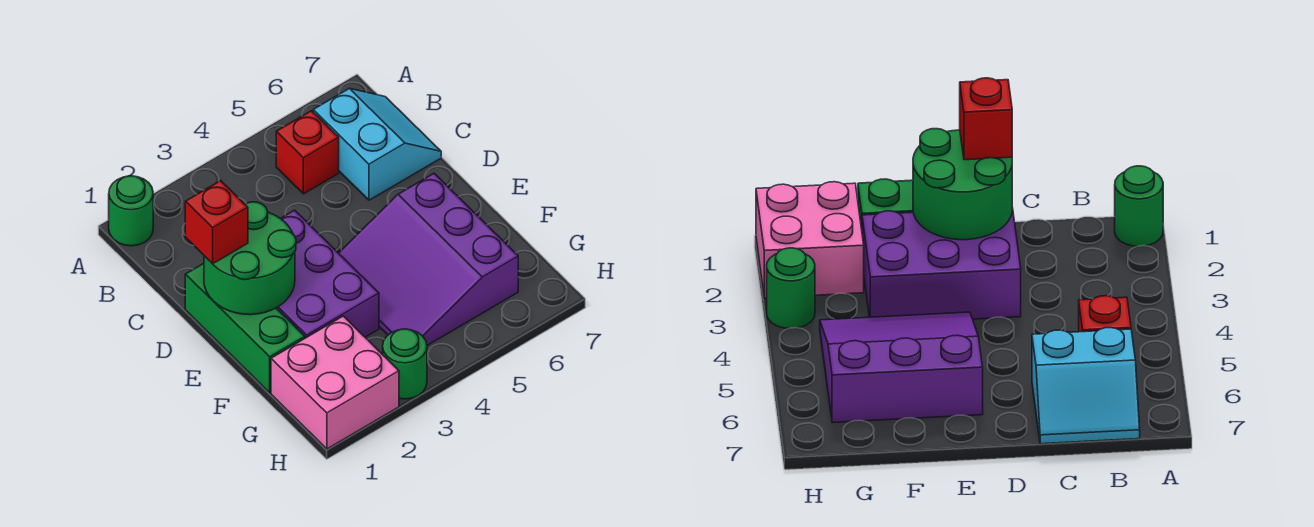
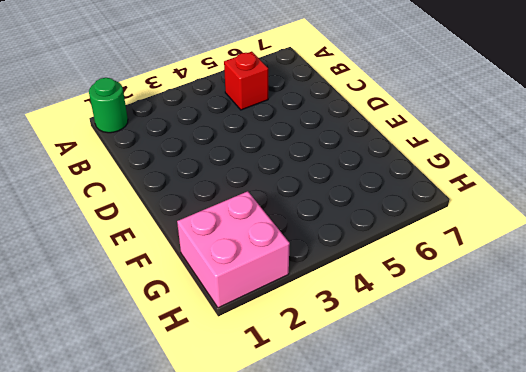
none -> cyan slope B6:C7 level 1 top 6
none -> green brick D1:F1 level 1

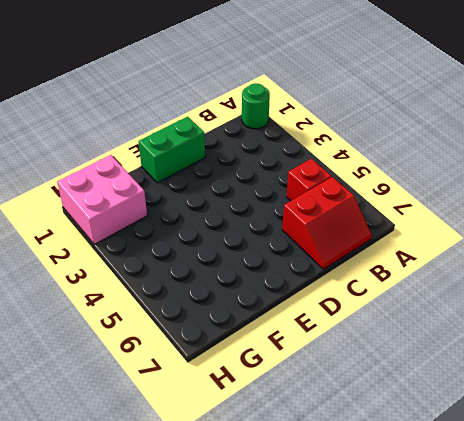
red slope B6:C7 level 1 top 6 -> cyan slope B6:C7 level 1 top 6
green brick D1:E1 level 1 -> green brick D1:F1 level 1
none -> purple brick D2:F3 level 1
none -> purple slope E4:G6 level 1 top 6

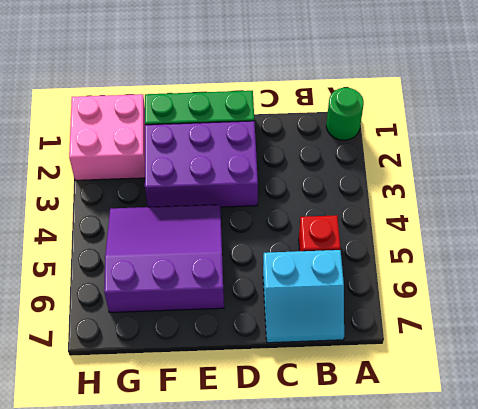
none -> green round brick H3 level 1
none -> green round brick D1:E2 level 2

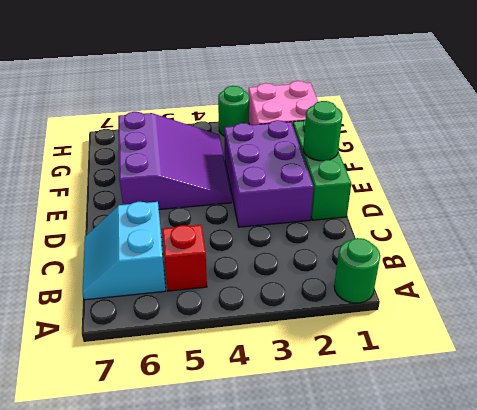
green round brick E1 level 2 -> green round brick D1:E2 level 2
none -> red brick D1 level 3

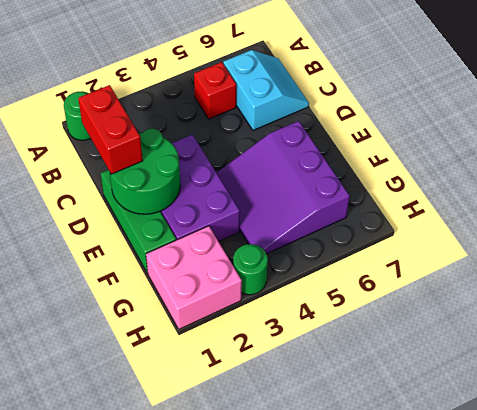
red brick C1:D1 level 3 -> red brick D1 level 3

